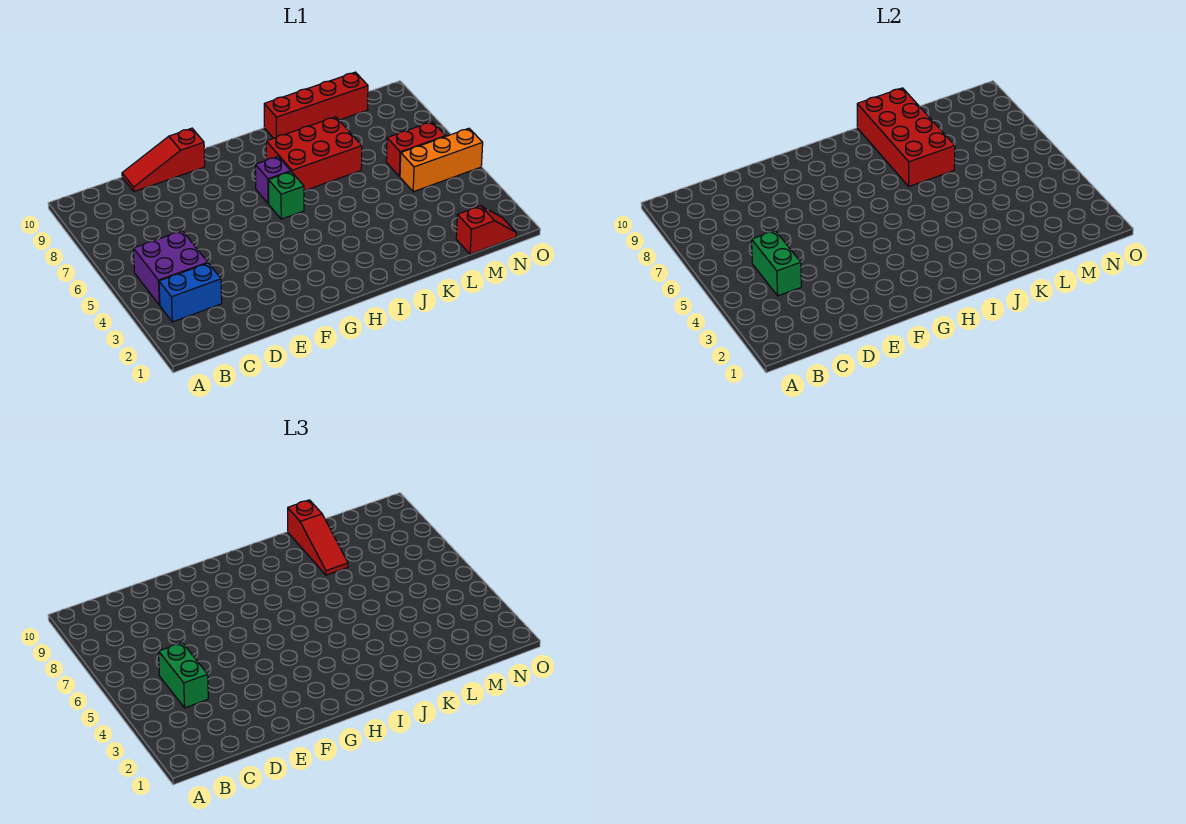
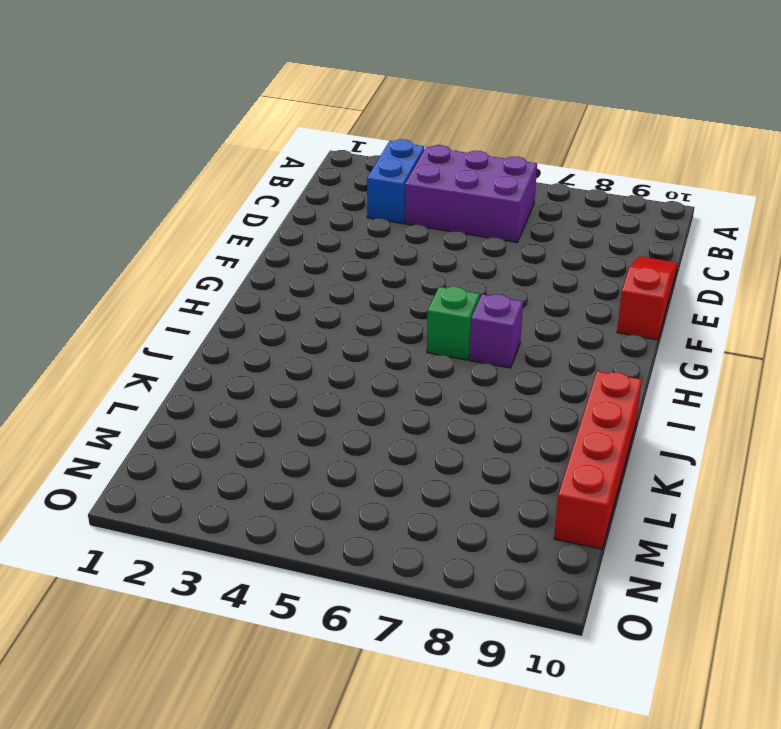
purple brick B4:C6 level 1 -> purple brick B4:C5 level 1
none -> red brick I7:K8 level 1
none -> red slope M1:N1 level 1 top M
none -> orange brick M5:O5 level 1

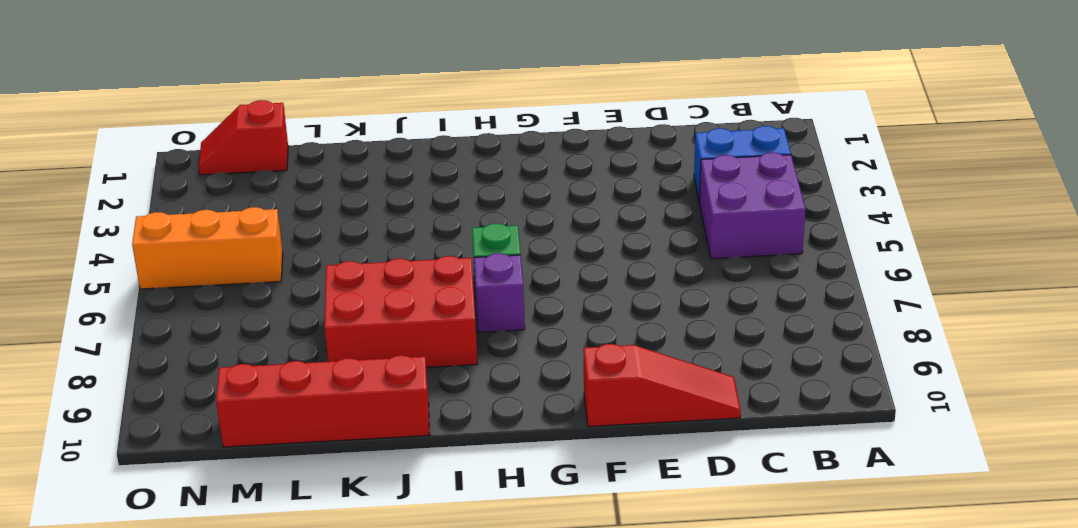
none -> red brick M6:N6 level 1
none -> green brick C4:C5 level 2
none -> red brick J7:K10 level 2

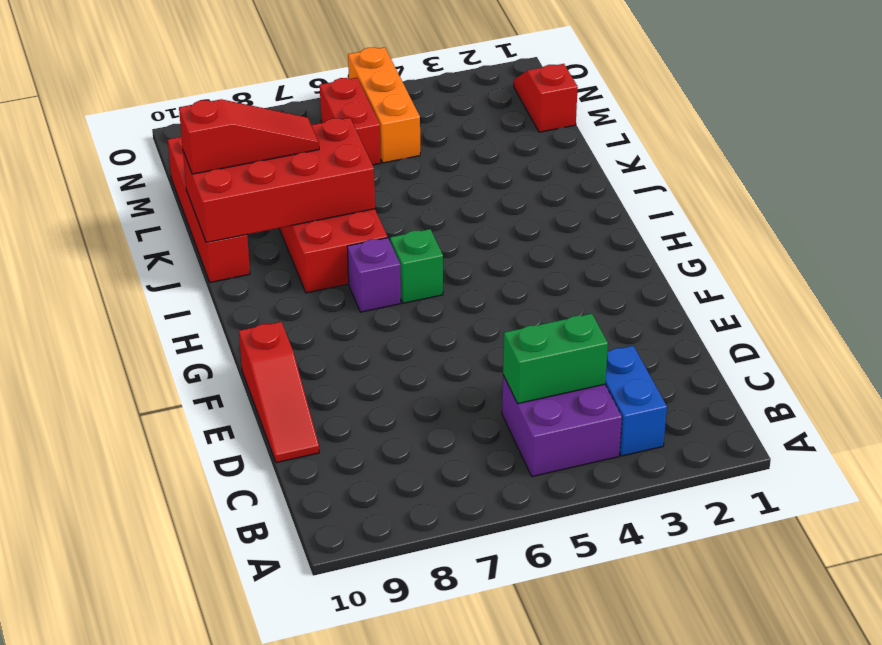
none -> green brick C4:C5 level 3

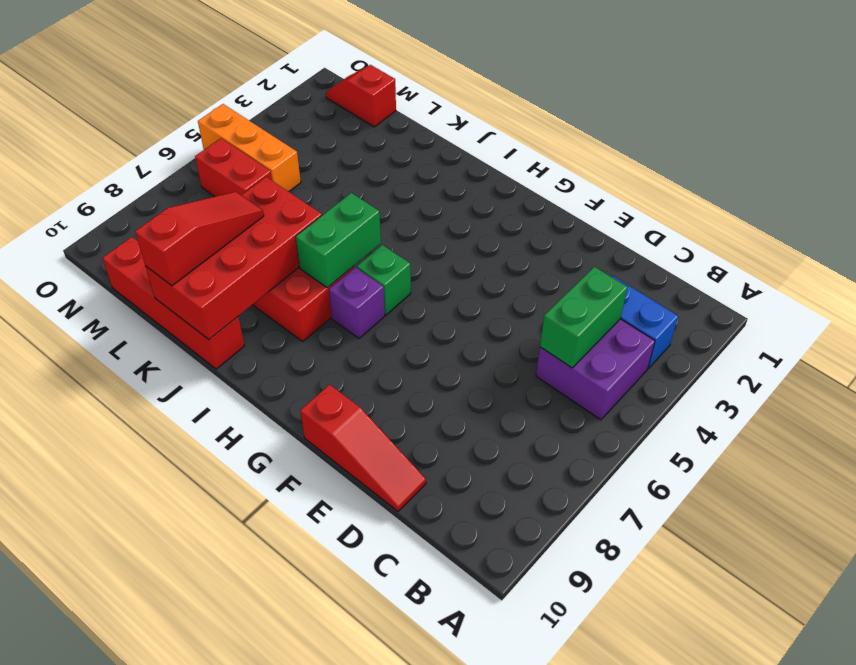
green brick I6:I7 level 2 -> green brick C4:C5 level 3

